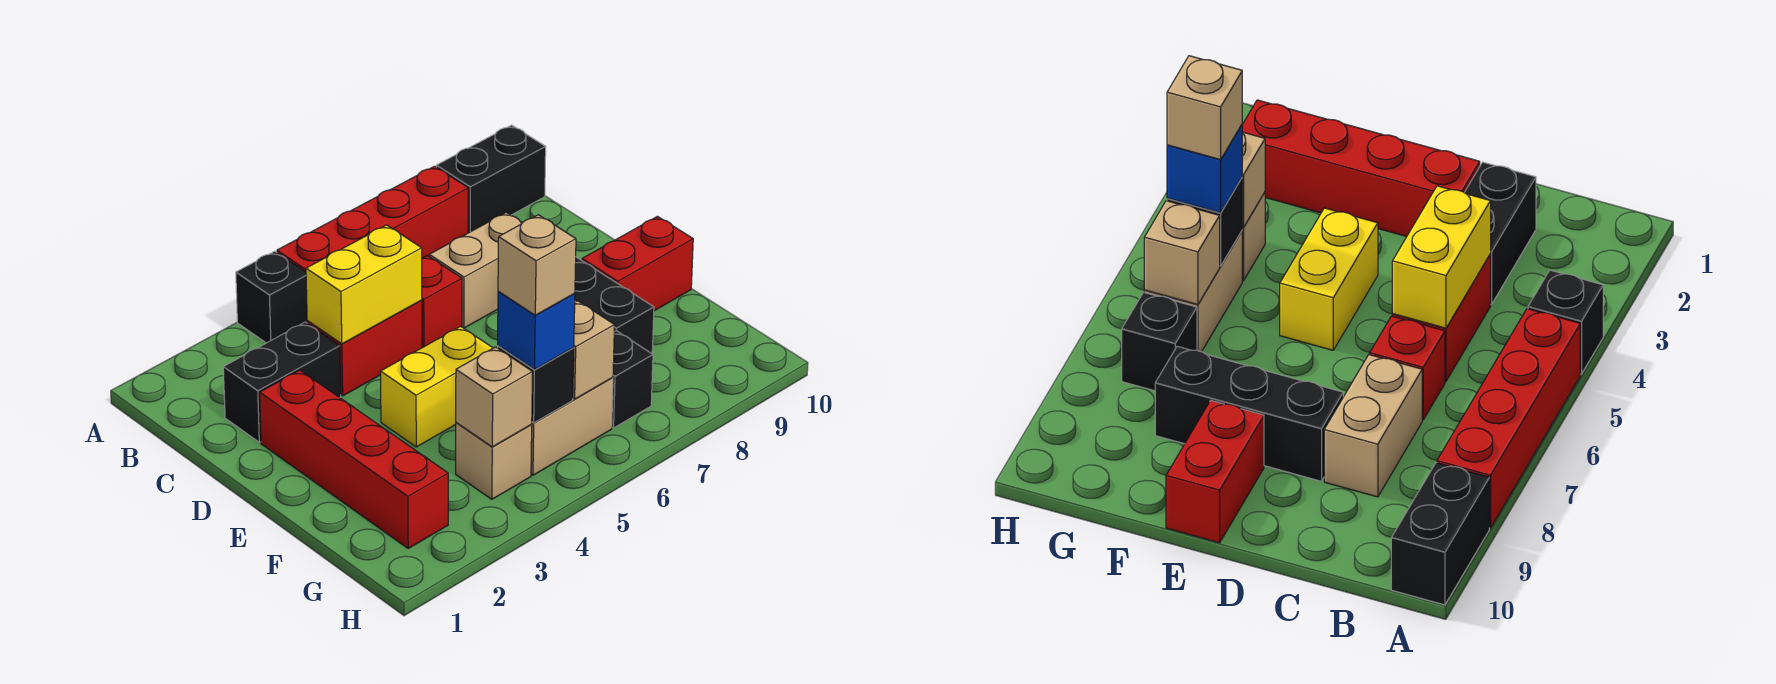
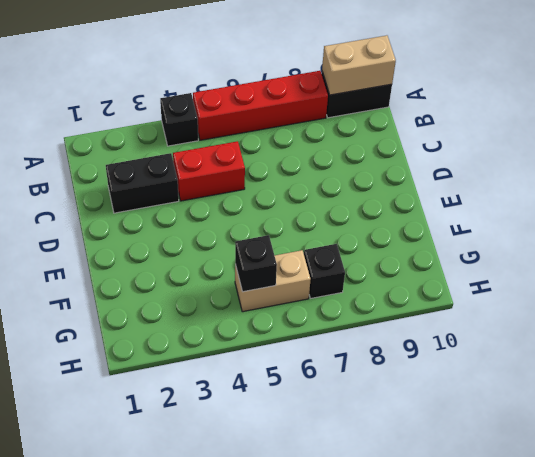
tan brick A9:A10 level 2 -> tan brick C7:C8 level 1
none -> red brick C6 level 1
none -> red brick D2:G2 level 1
none -> black brick D8:F8 level 1

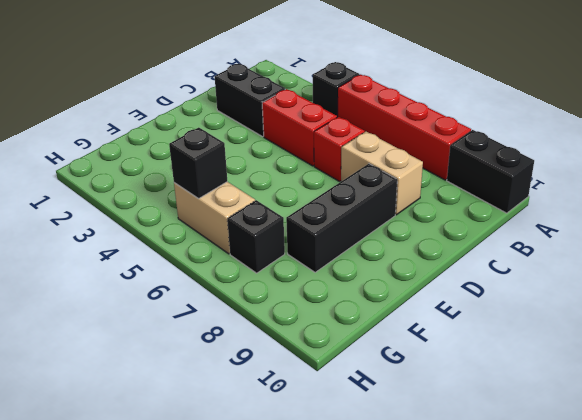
none -> red brick D2:G2 level 1
none -> yellow brick E4:E5 level 1
none -> red brick E9:E10 level 1

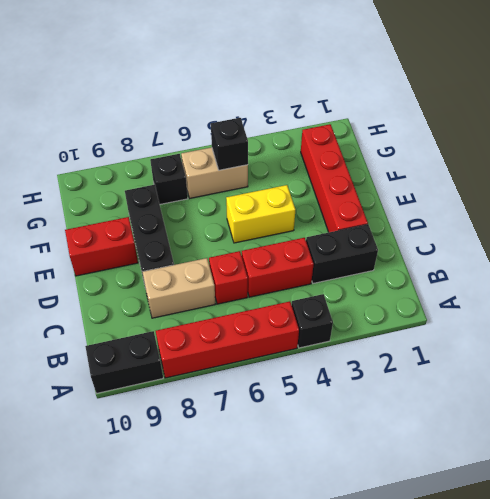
none -> tan brick G4 level 1
none -> yellow brick C4:C5 level 2
none -> tan brick G4 level 2

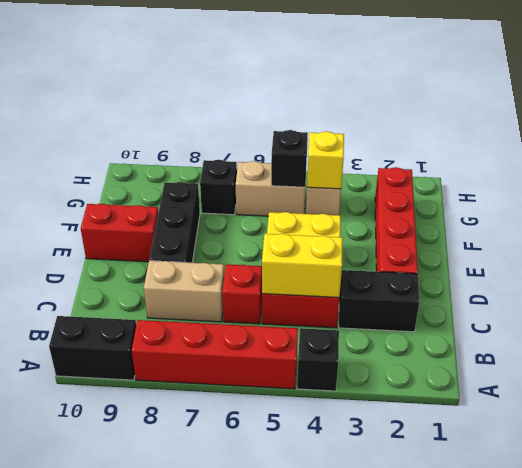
yellow brick G4 level 2 -> tan brick G4 level 2
none -> tan brick G6 level 2
none -> blue brick G5 level 3
none -> tan brick G5 level 4

